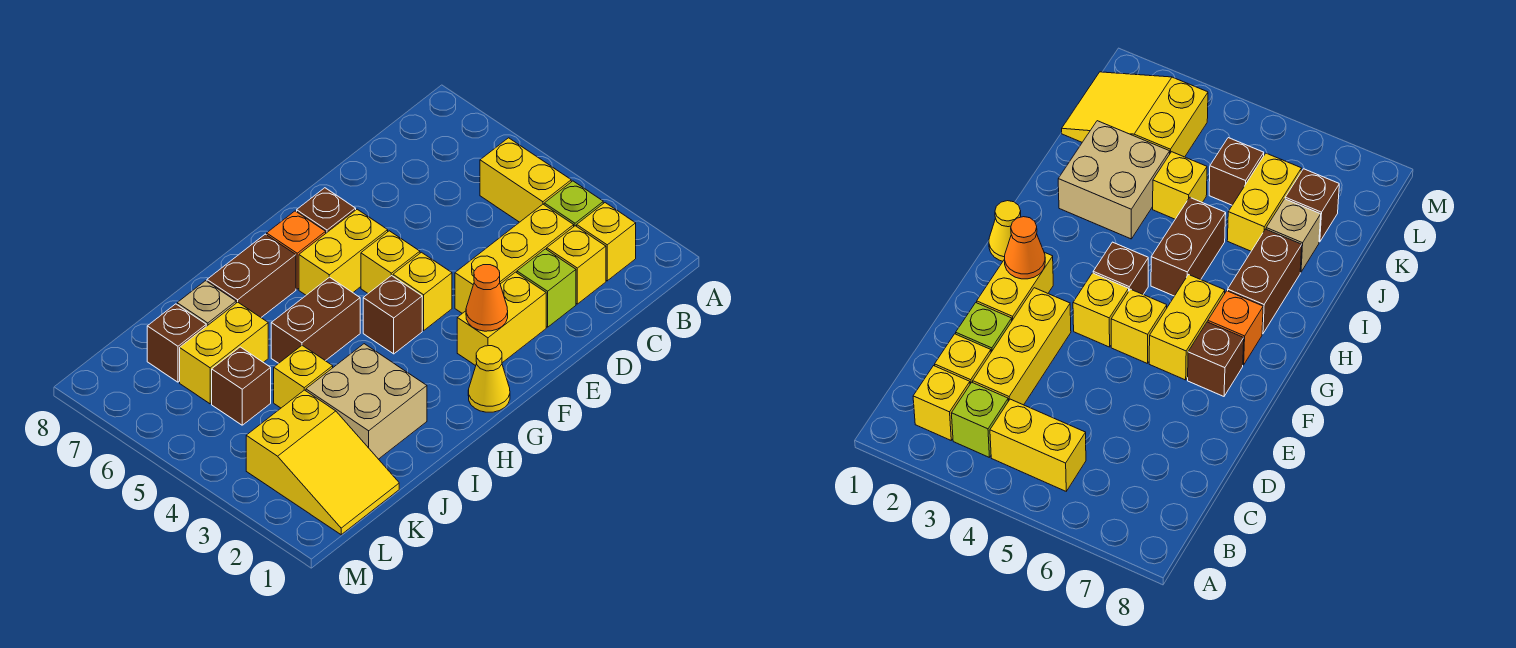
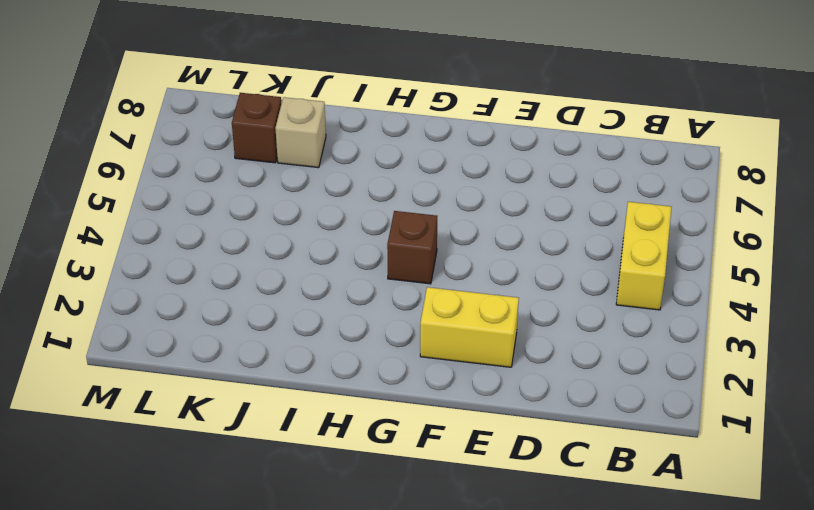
none -> yellow brick B2 level 1
none -> lime brick B3 level 1
none -> yellow brick C2 level 1

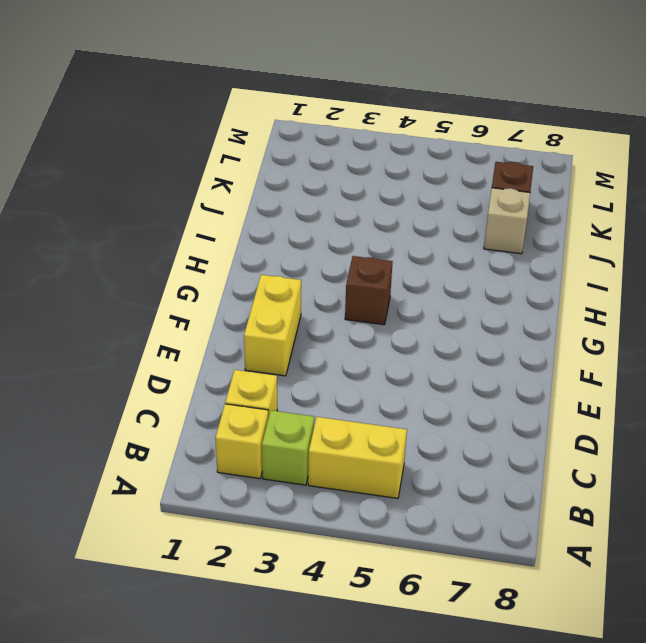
none -> yellow brick C3:E3 level 1
none -> lime brick D2 level 1
none -> yellow brick F4 level 1

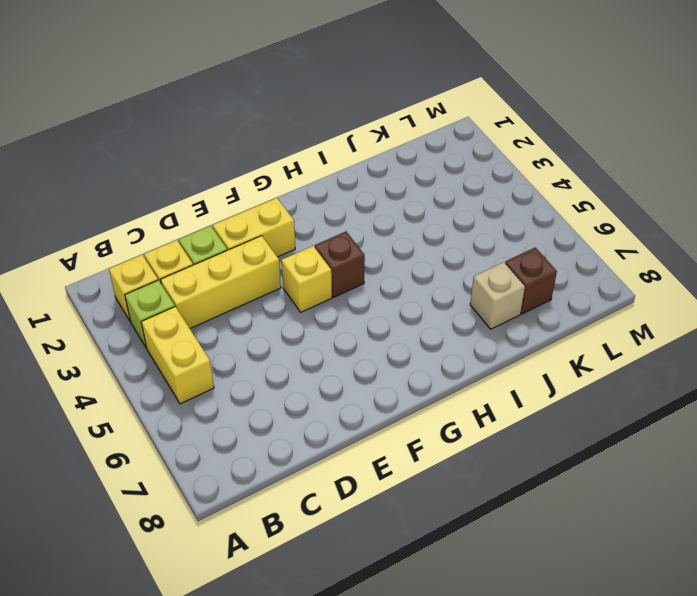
none -> yellow brick F5 level 1
none -> yellow brick F6:G6 level 1
none -> brown brick F7 level 1

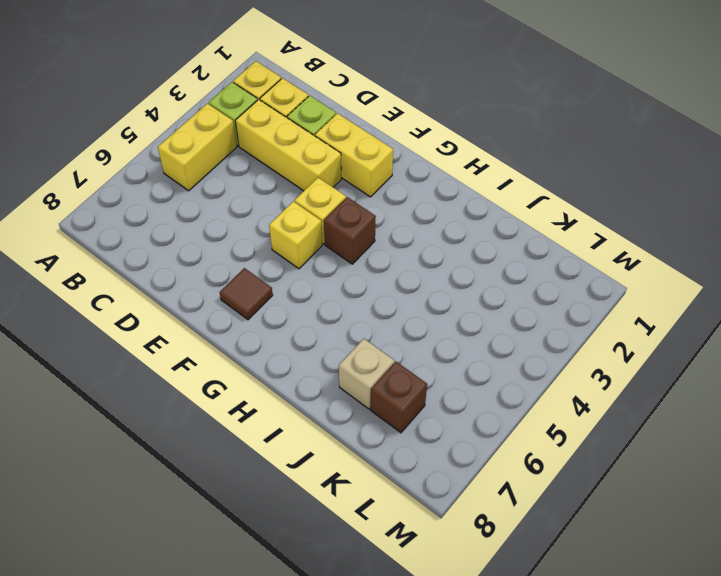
brown tile F7 level 1 -> brown brick F7 level 1
none -> yellow brick F6:G6 level 1
none -> yellow cone G1 level 1
none -> orange brick G7 level 1

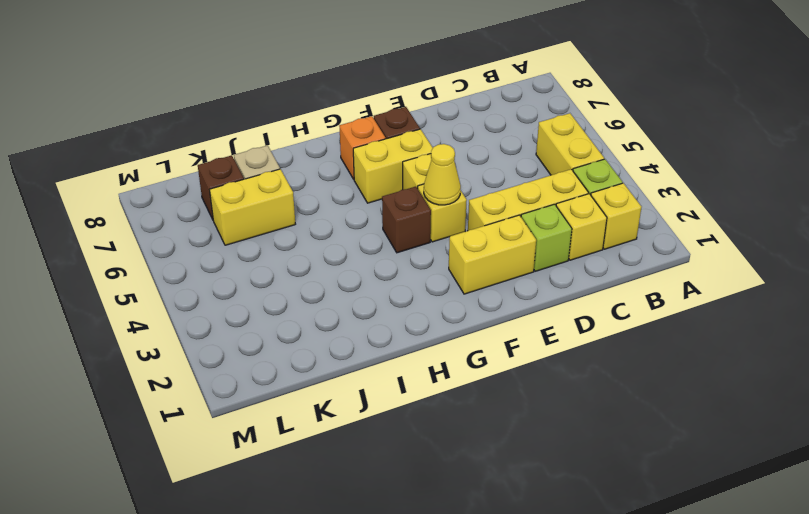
yellow cone F4 level 2 -> yellow cone G1 level 1
none -> brown brick H5:I5 level 1
none -> brown brick H7:I7 level 1
none -> tan brick I2:J3 level 1

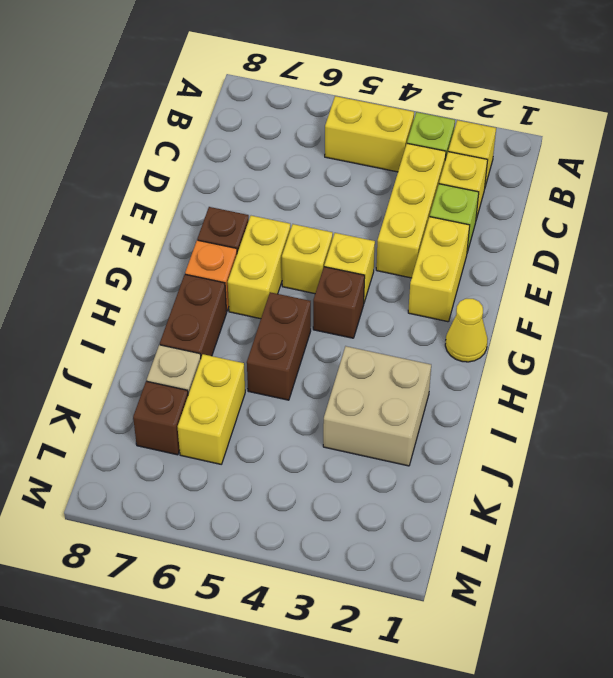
none -> yellow brick J4 level 1
none -> yellow slope K1:L3 level 1 top 3
none -> brown brick K5 level 1

